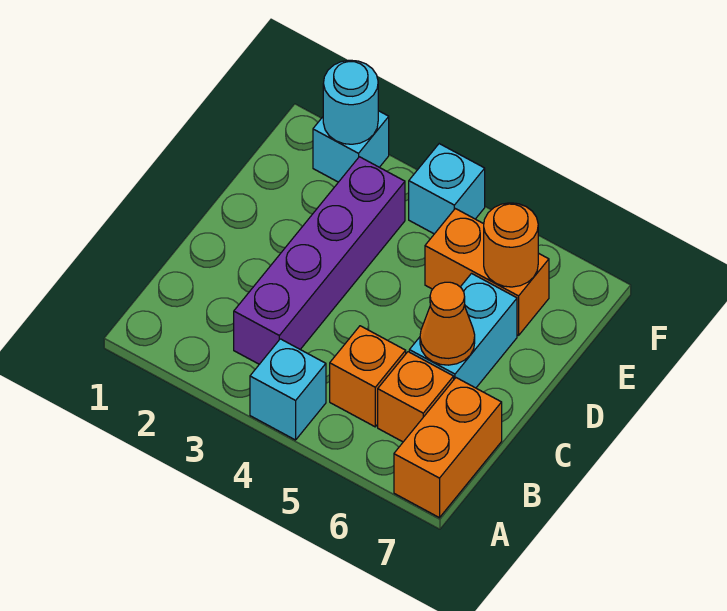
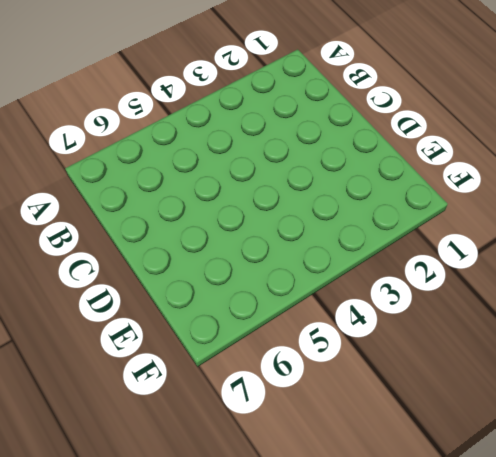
none -> cyan brick A4 level 1
none -> orange brick A7:B7 level 1
none -> purple brick B3:E3 level 1

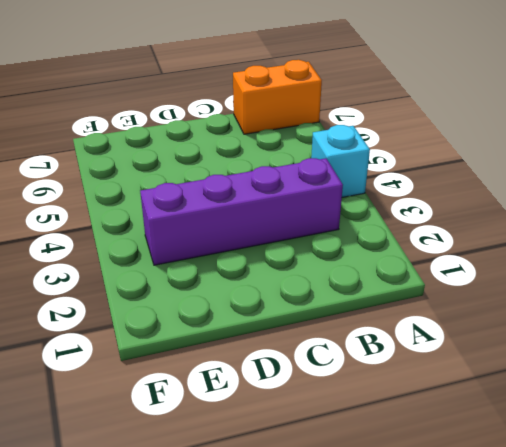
none -> orange brick B5 level 1
none -> orange brick B6 level 1
none -> cyan brick C6:D6 level 1

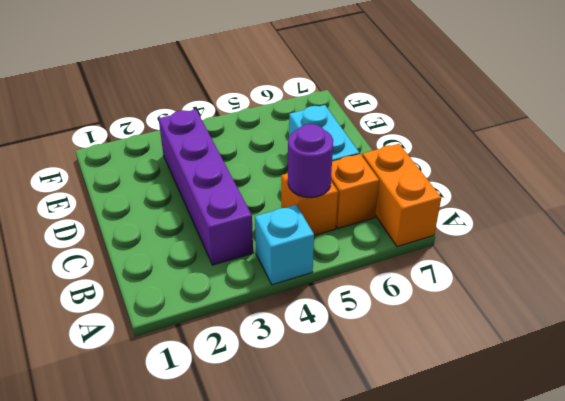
purple round brick B5 level 2 -> none
none -> orange brick E5:E6 level 1
none -> cyan brick F2 level 1
none -> cyan brick F4 level 1

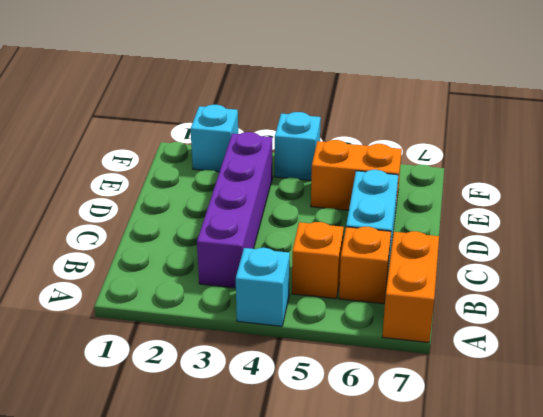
none -> orange cone C6 level 2
none -> orange round brick E6 level 2
none -> cyan round brick F2 level 2

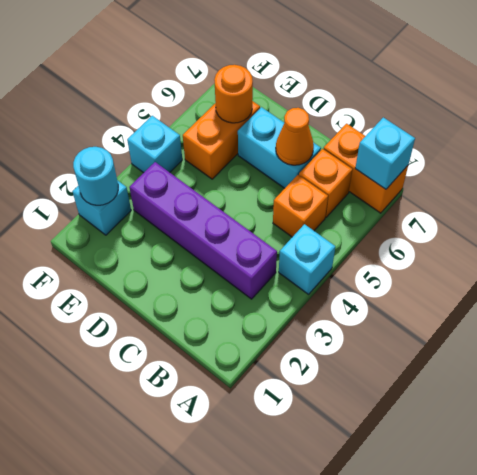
cyan brick A7 level 2 -> none

